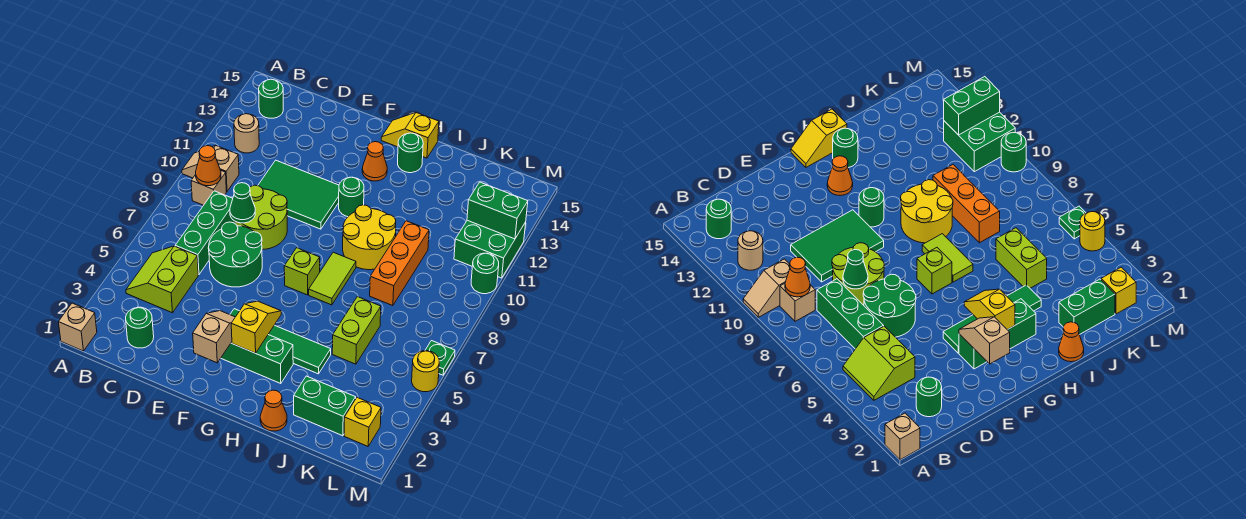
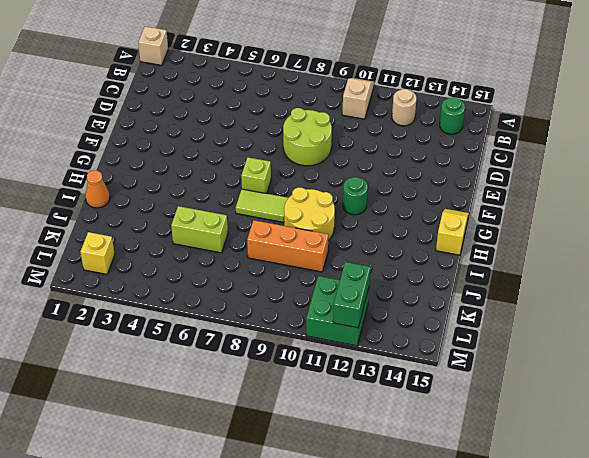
none -> lime slope B4:C5 level 1 top C
none -> tan brick B9 level 1
none -> green round brick C2 level 1
none -> green brick C6:C8 level 1

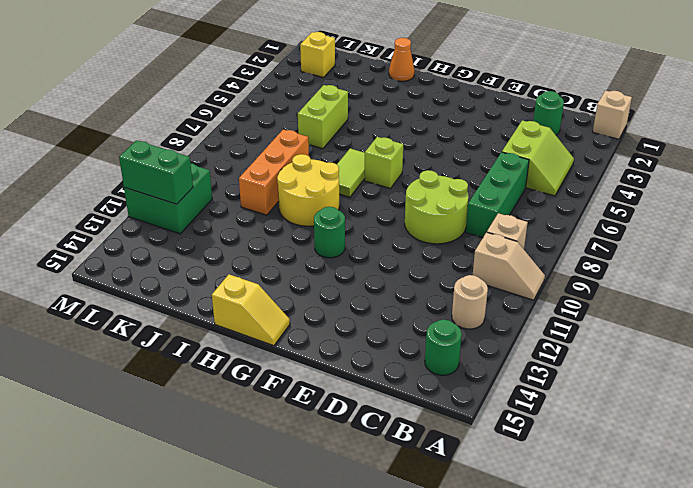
none -> green round brick D6:E7 level 1
none -> green tile D10:F11 level 1
none -> green brick F3:H3 level 1
none -> green tile F4:I4 level 1

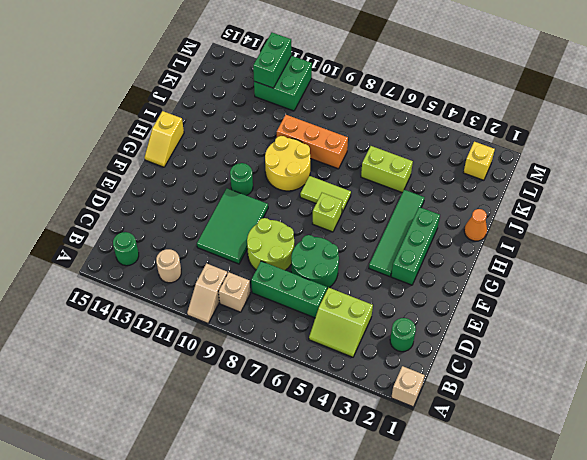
none -> orange cone G13 level 1
none -> green round brick H14 level 1
none -> green brick J2:K2 level 1
none -> yellow round brick M5 level 1

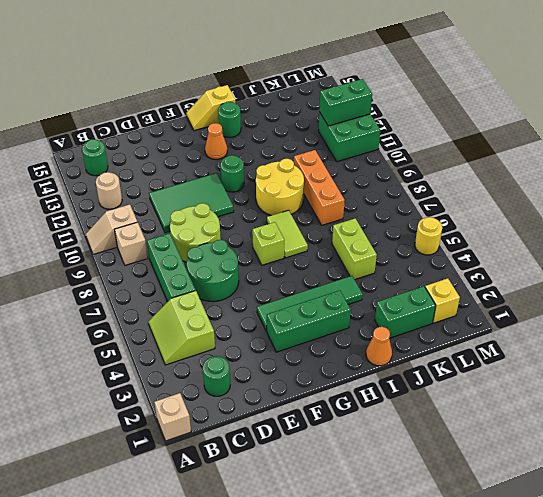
none -> green plate M6 level 1
none -> green round brick M10 level 1
none -> orange cone B9 level 2
none -> green cone D8 level 2

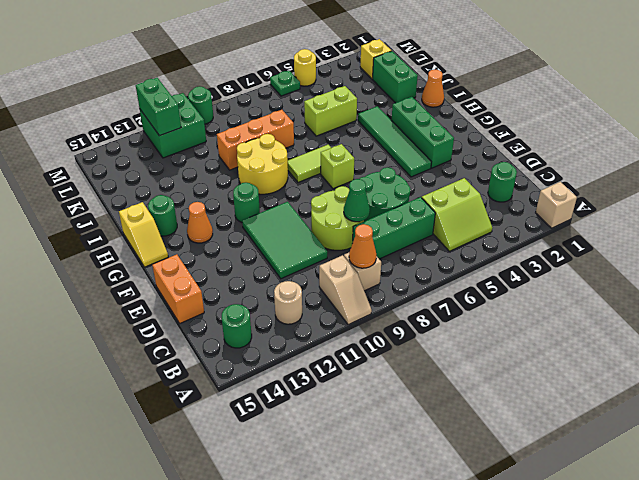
orange brick D15:E15 level 1 -> none
none -> tan slope F2:F3 level 2 top 2
none -> yellow slope G3:G4 level 2 top 3

